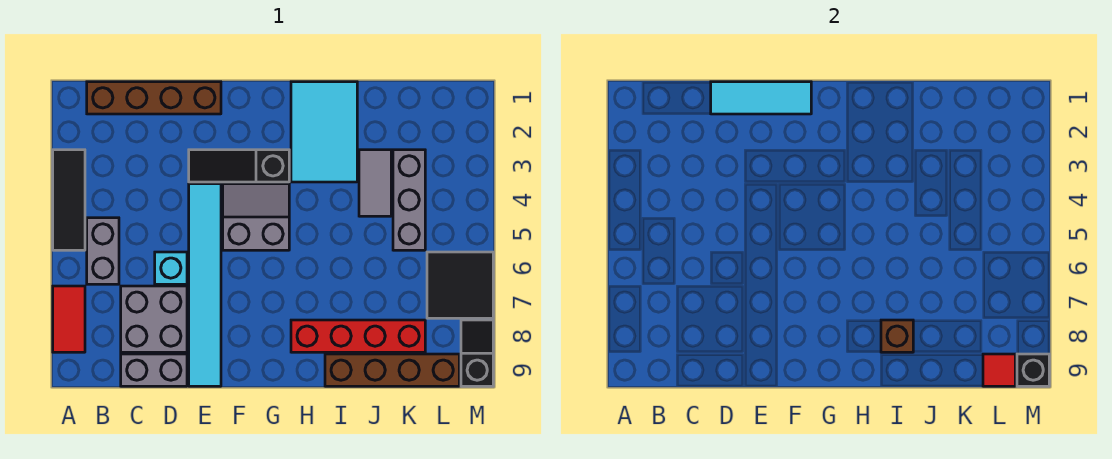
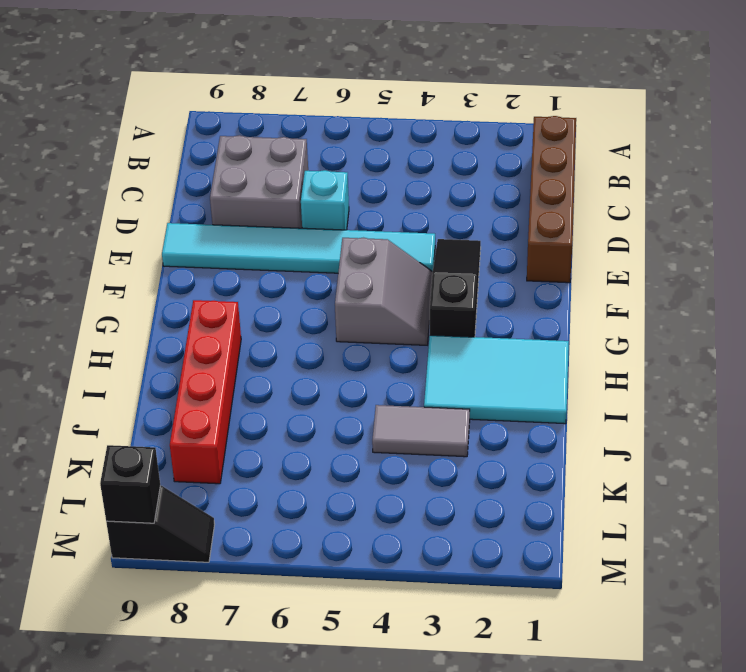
none -> black tile A3:A5 level 1
none -> red tile A7:A8 level 1
none -> grey brick B5:B6 level 1

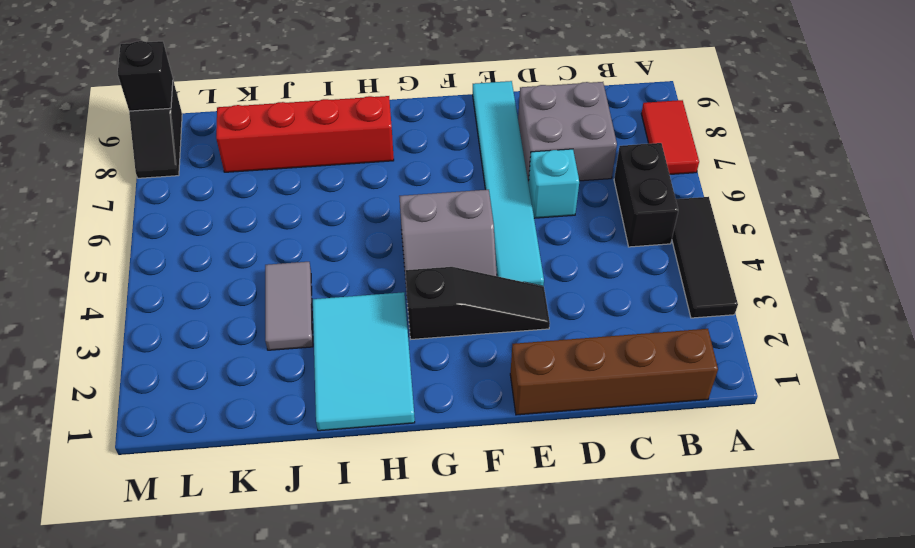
black brick B5:B6 level 1 -> grey brick B5:B6 level 1
none -> grey brick C9:D9 level 1
none -> brown brick I9:L9 level 1
none -> grey brick K3:K5 level 1

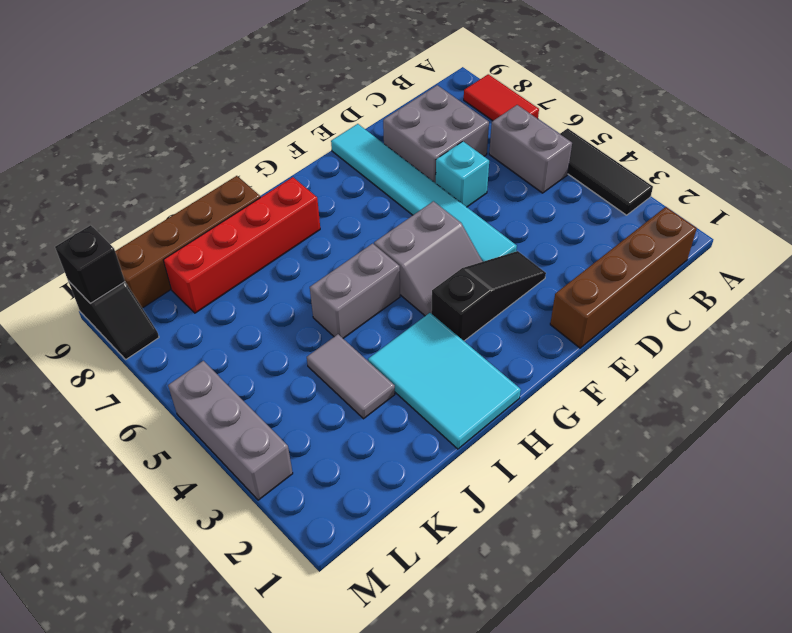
grey brick H5:I5 level 1 -> grey brick C9:D9 level 1
grey brick M3:M5 level 1 -> grey brick K3:K5 level 1
none -> black tile L6:M7 level 1
none -> cyan tile D1:F1 level 2
none -> brown brick I8 level 2

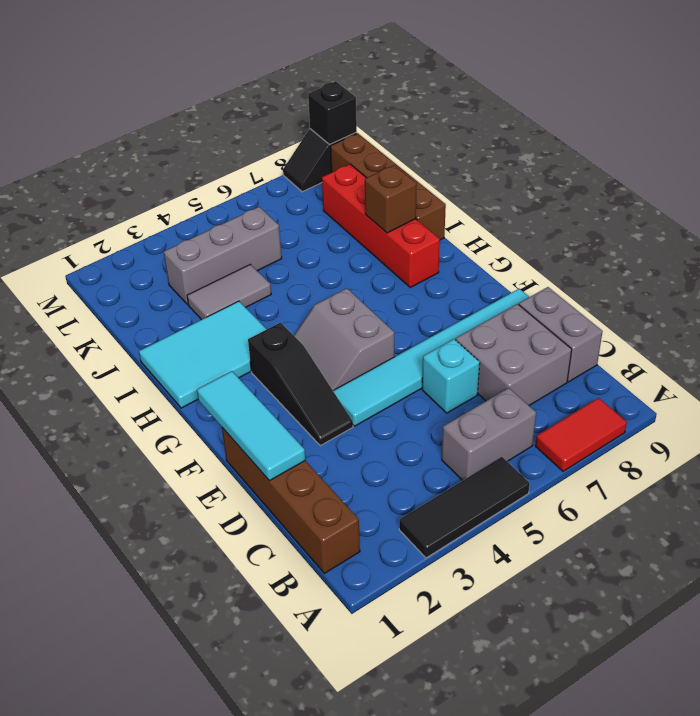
none -> black tile L6:M7 level 1
none -> red tile L9 level 2

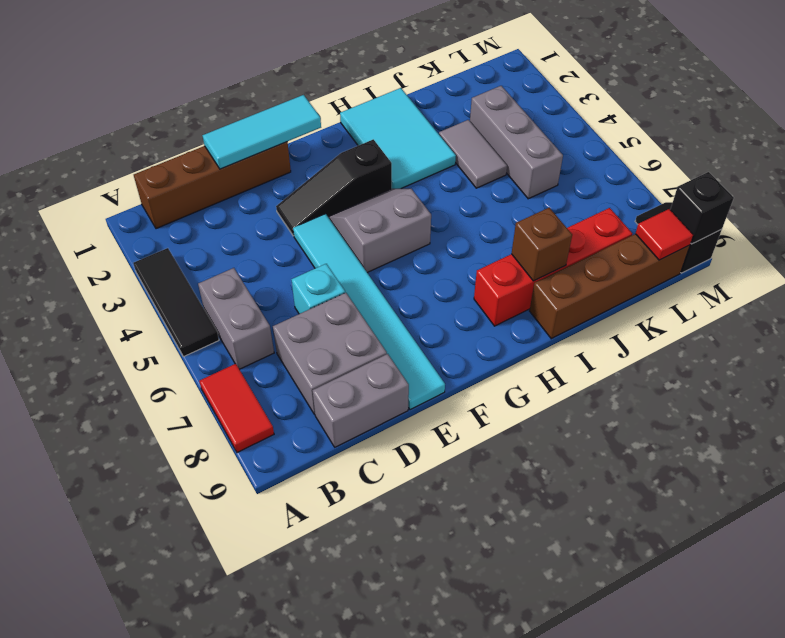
none -> black tile L6:M7 level 1

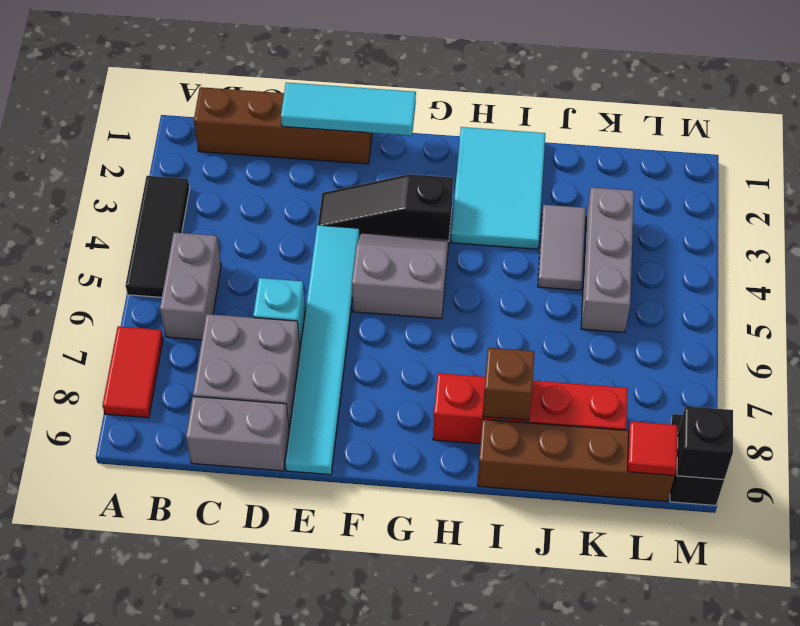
none -> black tile L6:M7 level 1

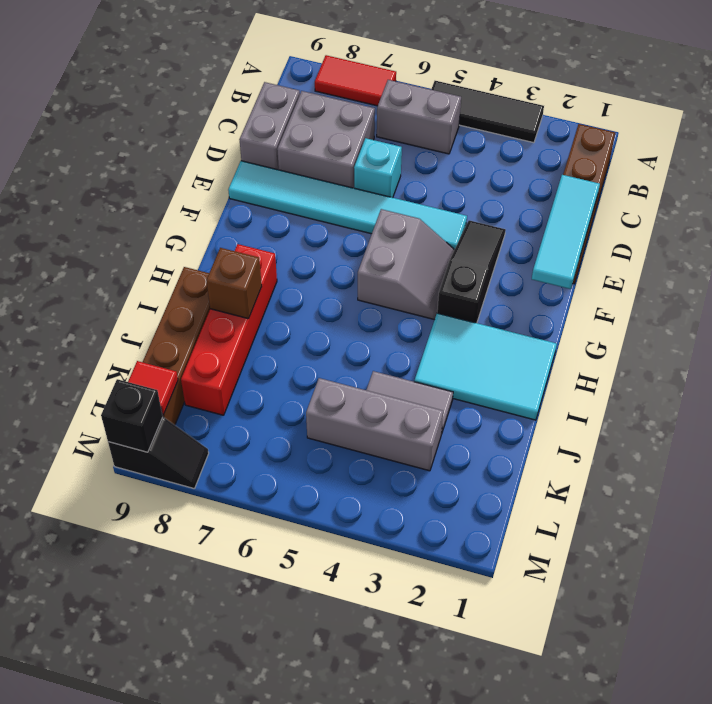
none -> black tile L6:M7 level 1

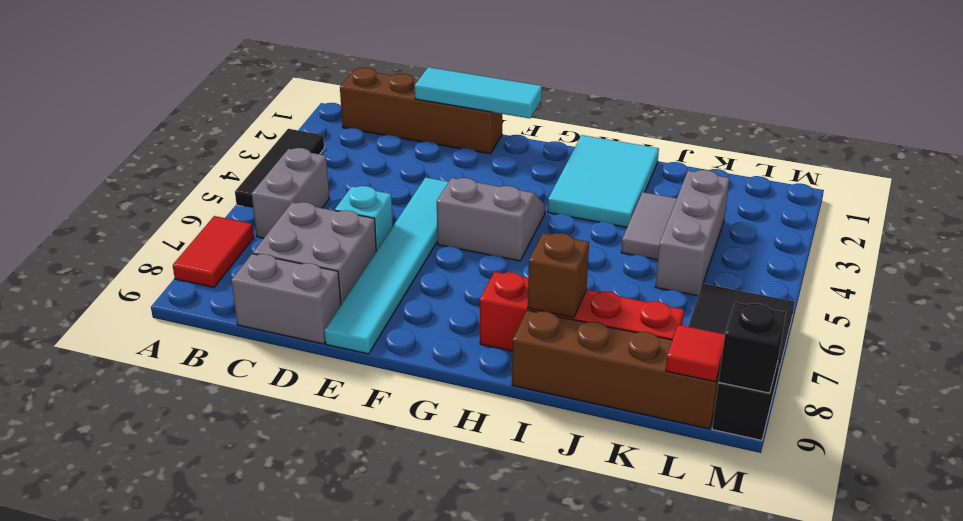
none -> black slope E3:G3 level 1 top G

